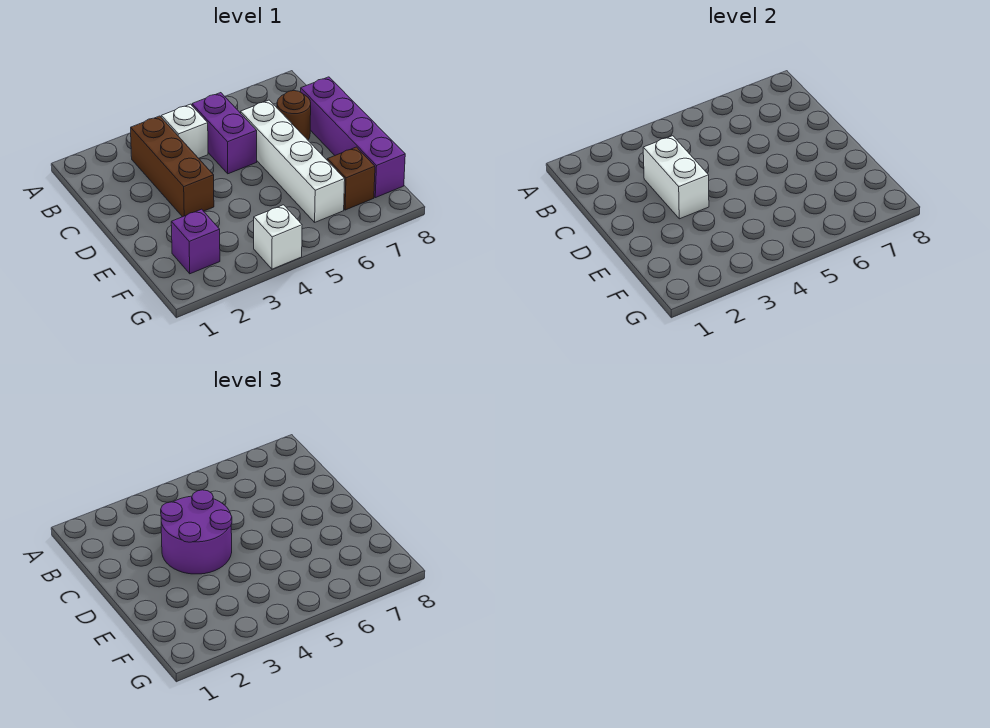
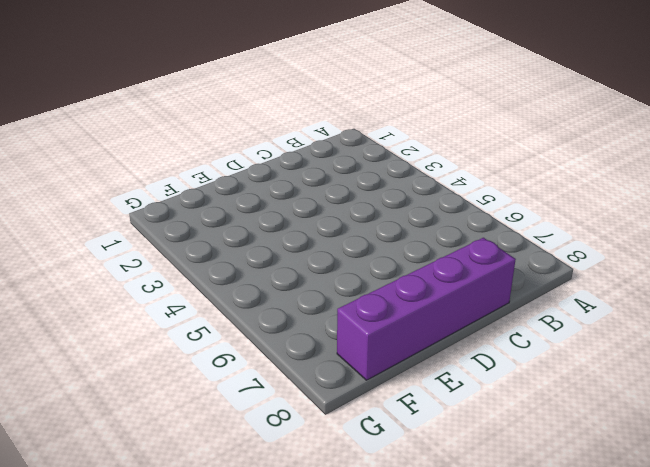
none -> brown brick B3:D3 level 1
none -> white brick B4 level 1

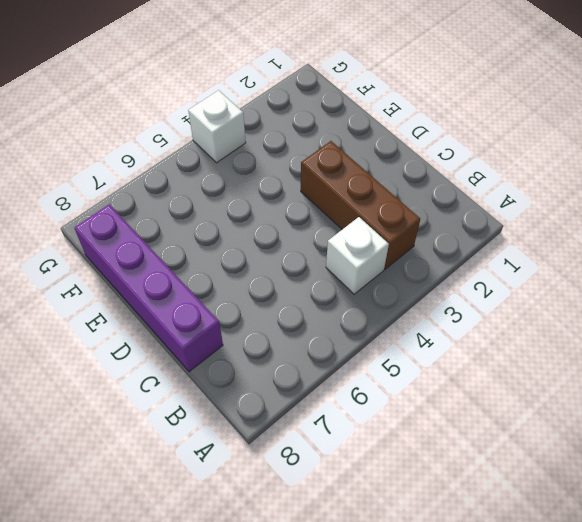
none -> purple brick B5:C5 level 1
none -> white brick C6:F6 level 1

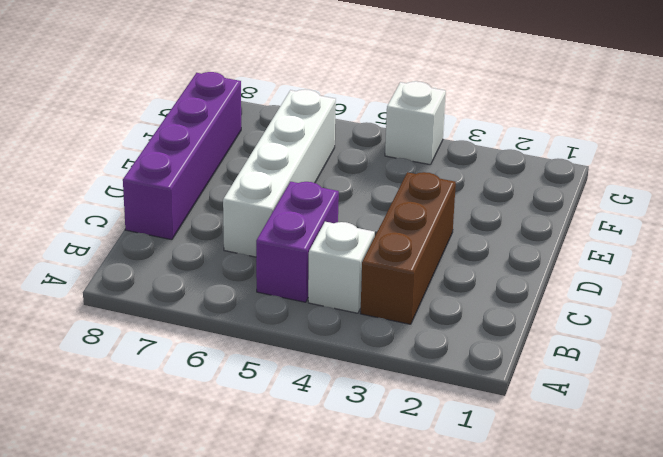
none -> brown round brick C7 level 1
none -> purple brick F2 level 1

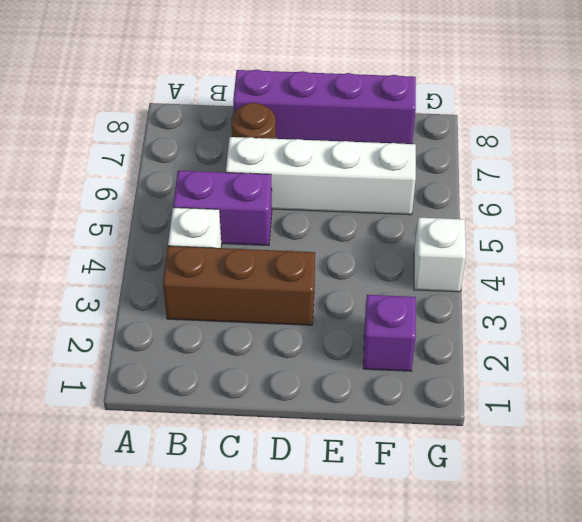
none -> brown brick F7 level 1
none -> white brick C3:D3 level 2

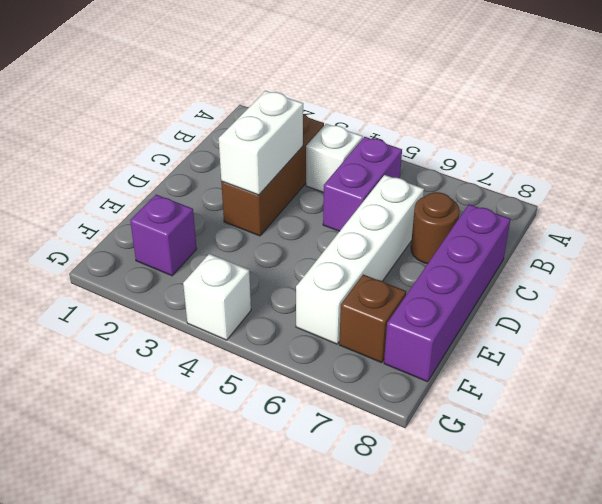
none -> purple round brick C3:D4 level 3

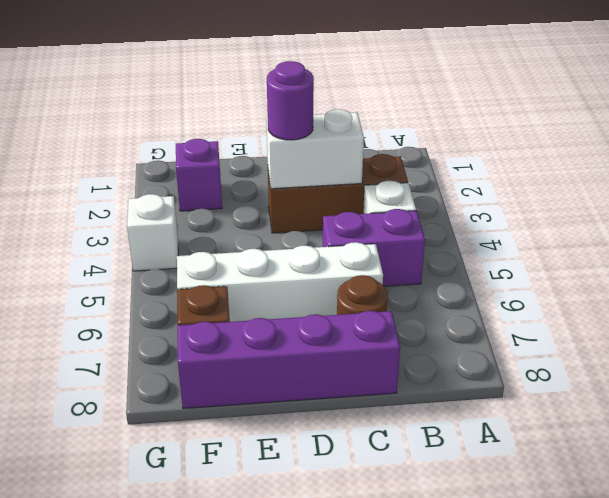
purple round brick D3 level 3 -> purple round brick C3:D4 level 3

